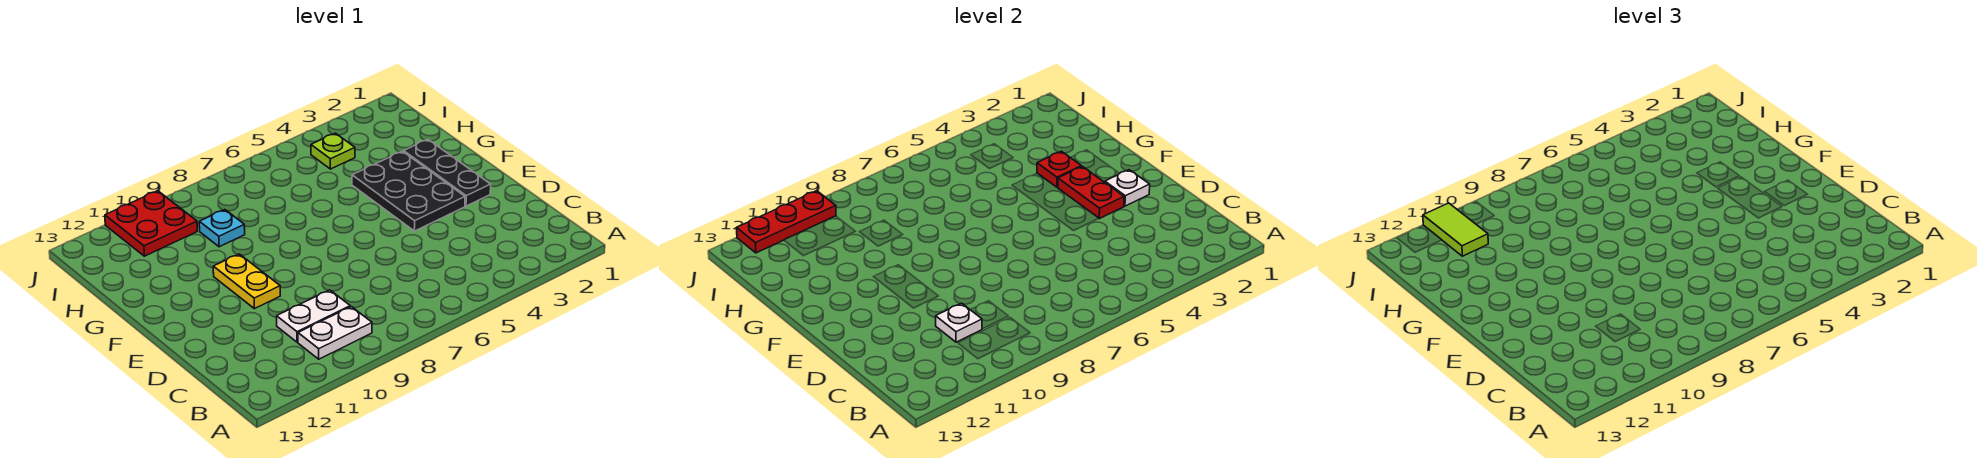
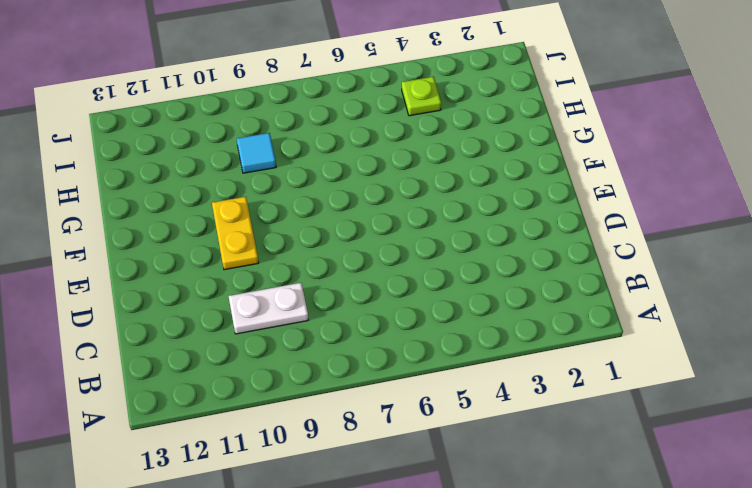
cyan tile H9 level 1 -> cyan plate H9 level 1
none -> white plate B9:B10 level 1
none -> black plate E2:G2 level 1
none -> black plate E3:G4 level 1

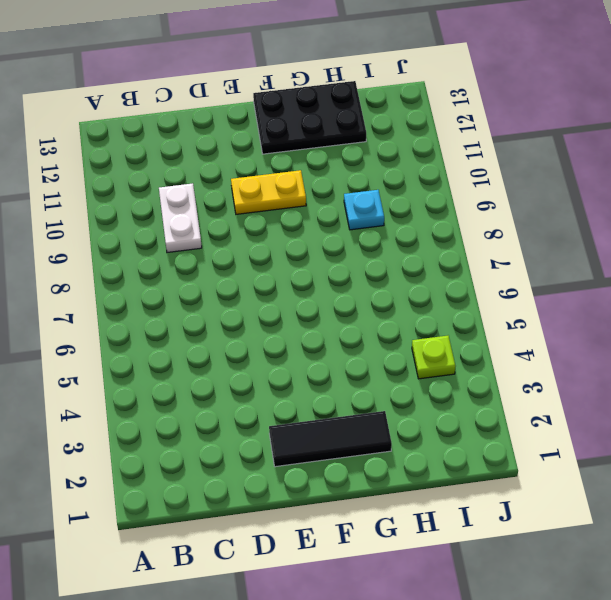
black tile E2:G2 level 1 -> black plate E2:G2 level 1
black plate F12:H13 level 1 -> black plate E3:G4 level 1
none -> white plate B9:B10 level 1
none -> red plate I10:J11 level 1
none -> white plate C10 level 2

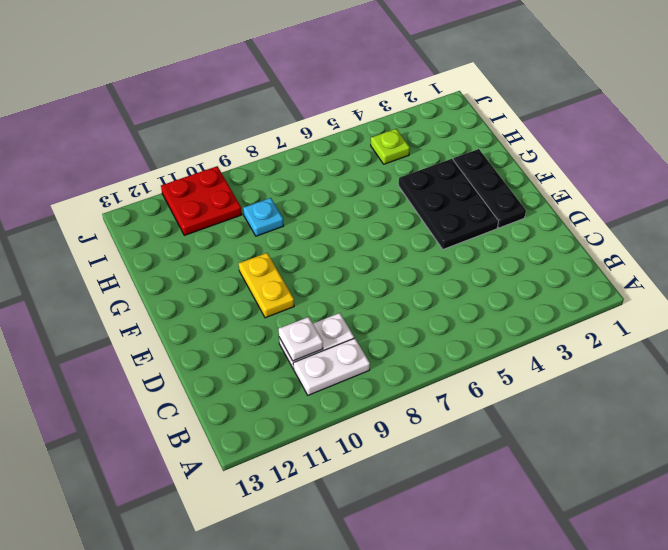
none -> white plate E2 level 2
none -> red plate E3:F3 level 2
none -> red plate G3 level 2

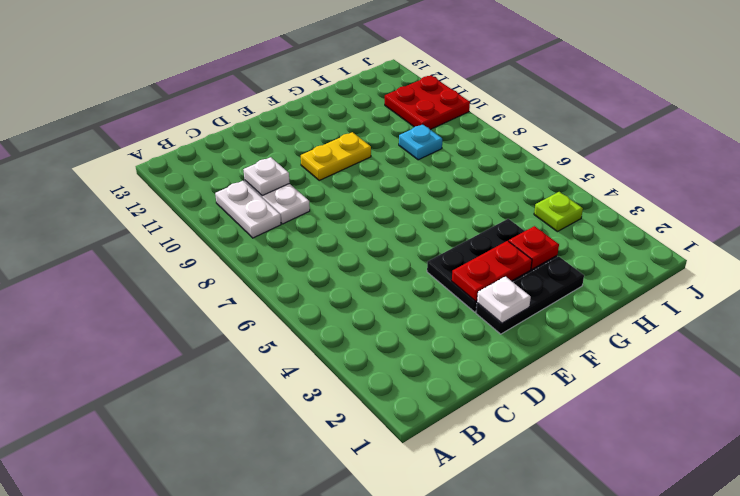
none -> red plate J10:J12 level 2
none -> lime tile I11:J11 level 3

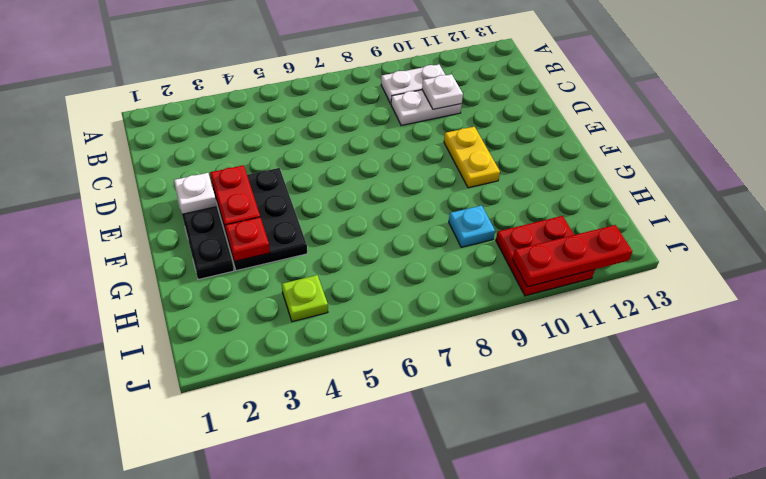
none -> lime tile I11:J11 level 3

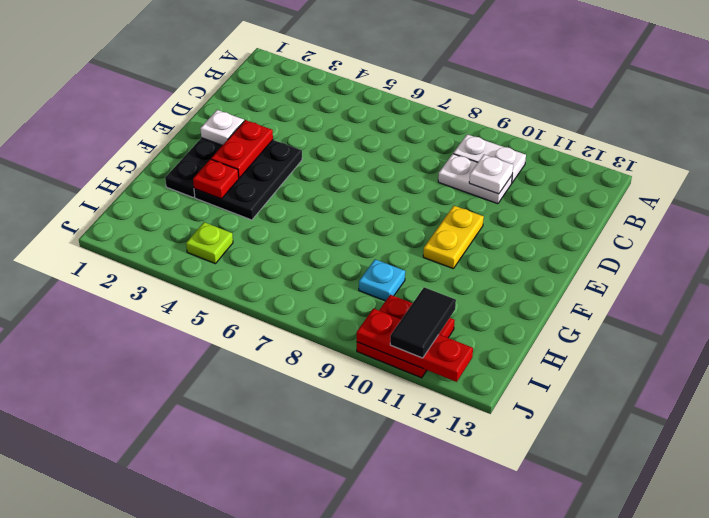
black tile I11:J11 level 3 -> lime tile I11:J11 level 3

